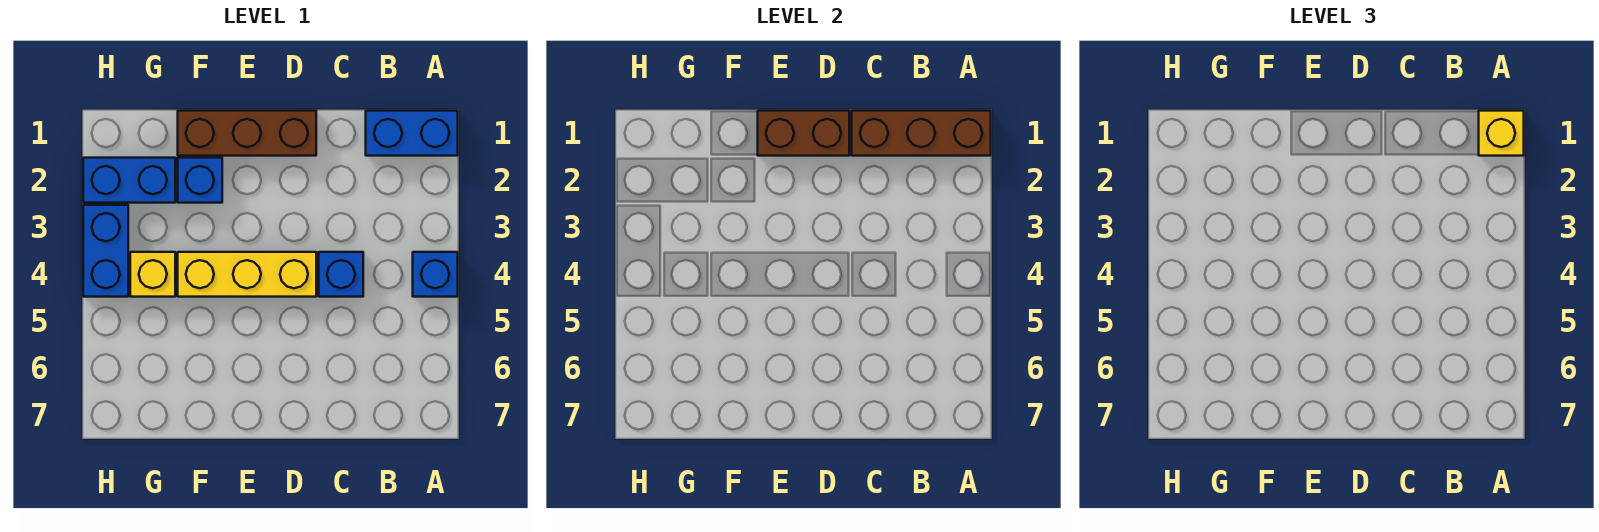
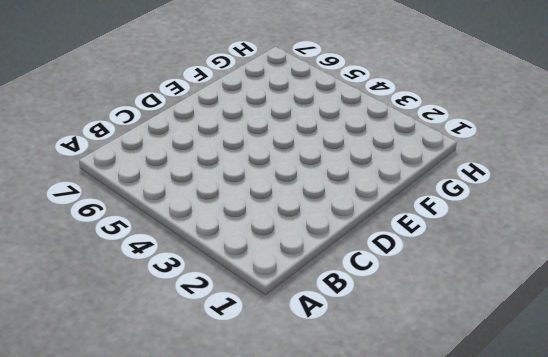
none -> blue brick A1:B1 level 1
none -> blue brick A4 level 1
none -> blue brick C4 level 1

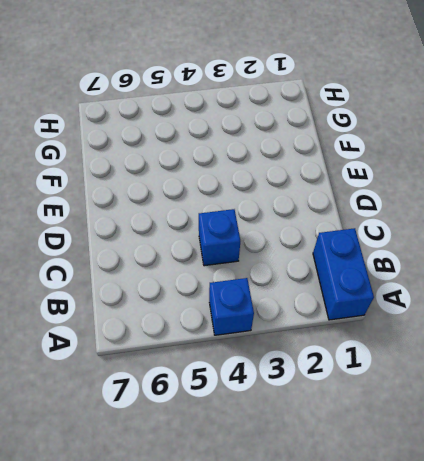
none -> brown brick D1:F1 level 1
none -> yellow brick D4:F4 level 1
none -> blue brick F2 level 1

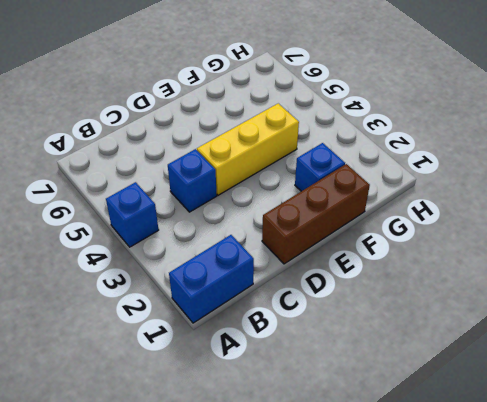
none -> blue brick G2:H2 level 1
none -> yellow brick G4 level 1
none -> blue brick H3:H4 level 1

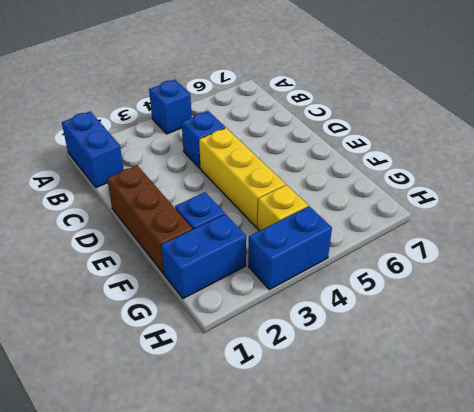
blue brick G1:G2 level 1 -> blue brick G2:H2 level 1
none -> brown brick A1:C1 level 2
none -> brown brick D1:E1 level 2
none -> yellow brick A1 level 3

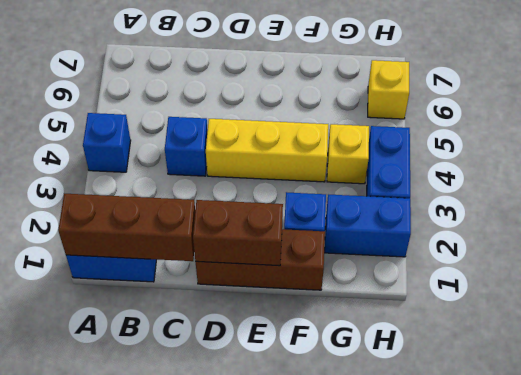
yellow brick H6 level 1 -> yellow brick A1 level 3

